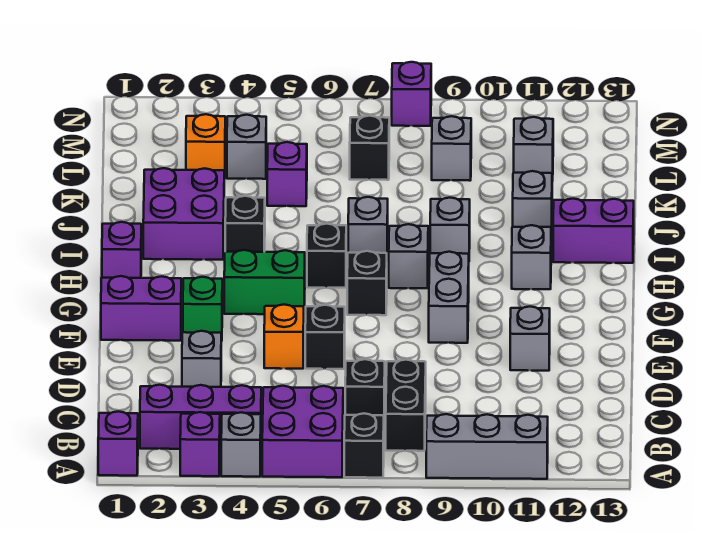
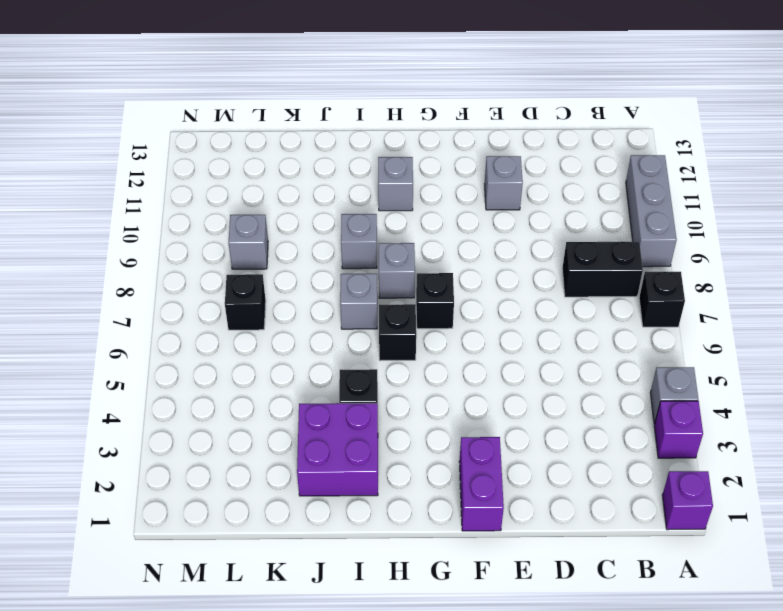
none -> purple brick A5:B6 level 1
none -> purple brick B2:B4 level 1
none -> black brick C7 level 1
none -> grey brick D3 level 1

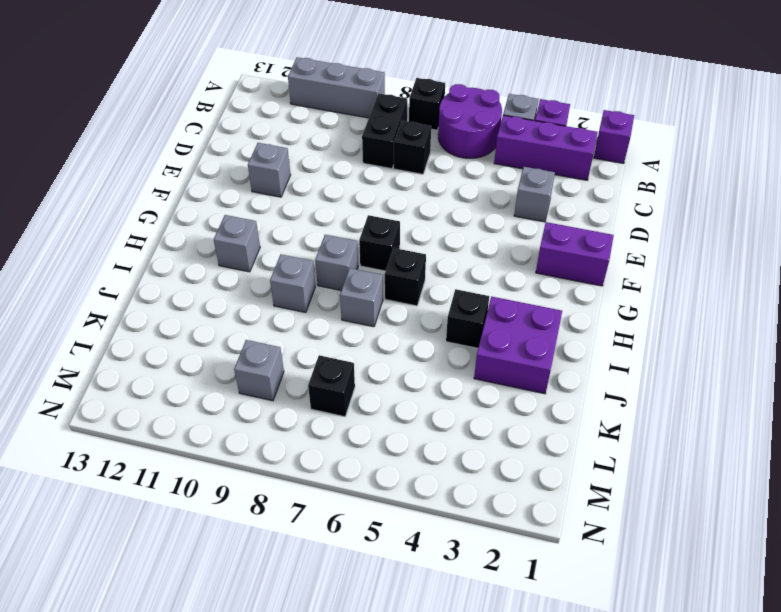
purple round brick A5:B6 level 1 -> purple brick A5:B6 level 1
none -> orange brick E5 level 1
none -> black brick E6 level 1
none -> green brick F3 level 1
none -> grey brick F9:G9 level 1

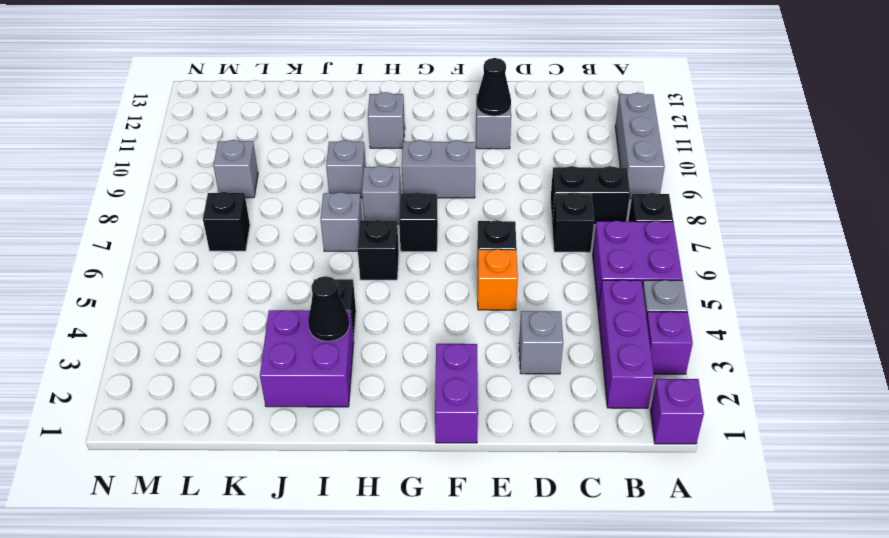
black cone E11 level 2 -> none
black cone I3 level 2 -> none
none -> green brick F3 level 1
none -> green brick G4:G5 level 1
none -> purple brick H1 level 1
none -> purple brick I12:I13 level 1

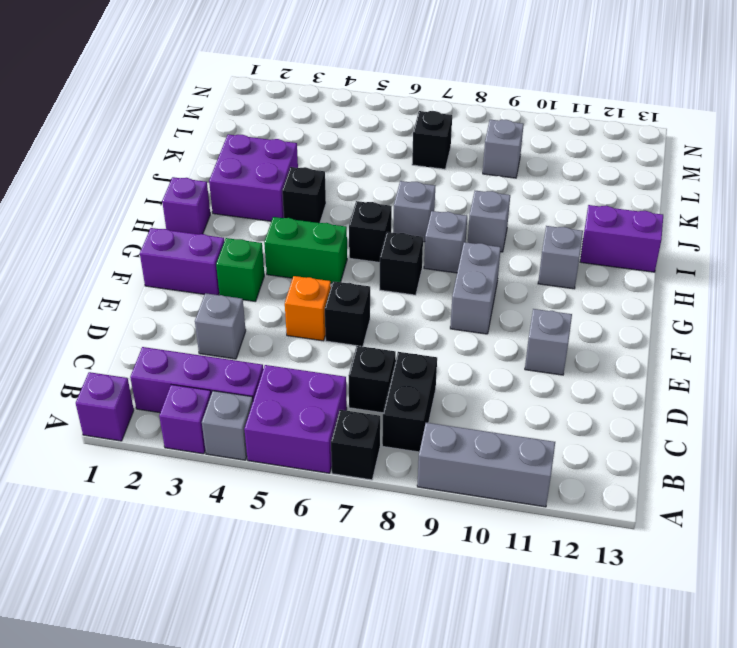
none -> grey brick J11 level 1
none -> purple brick K5 level 1
none -> orange brick L3 level 1
none -> grey brick L4 level 1

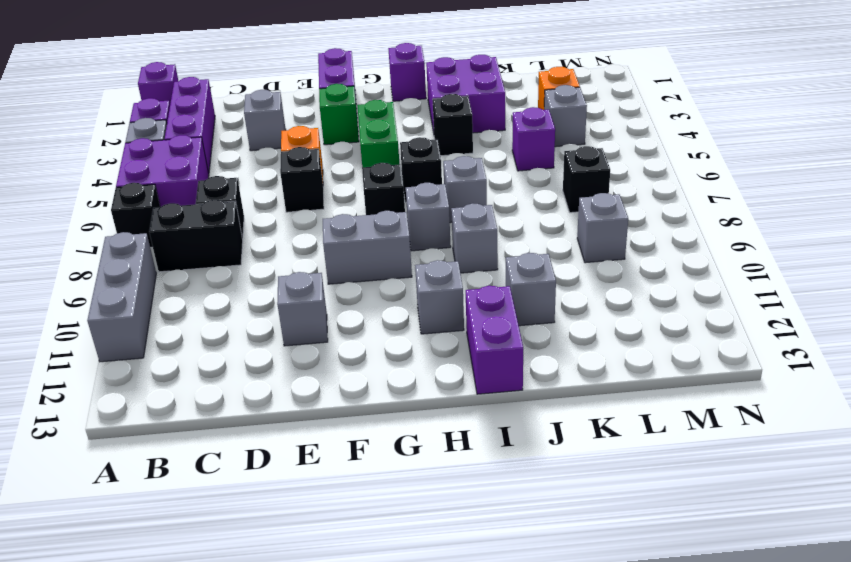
none -> grey brick L11 level 1
none -> purple brick N8 level 1

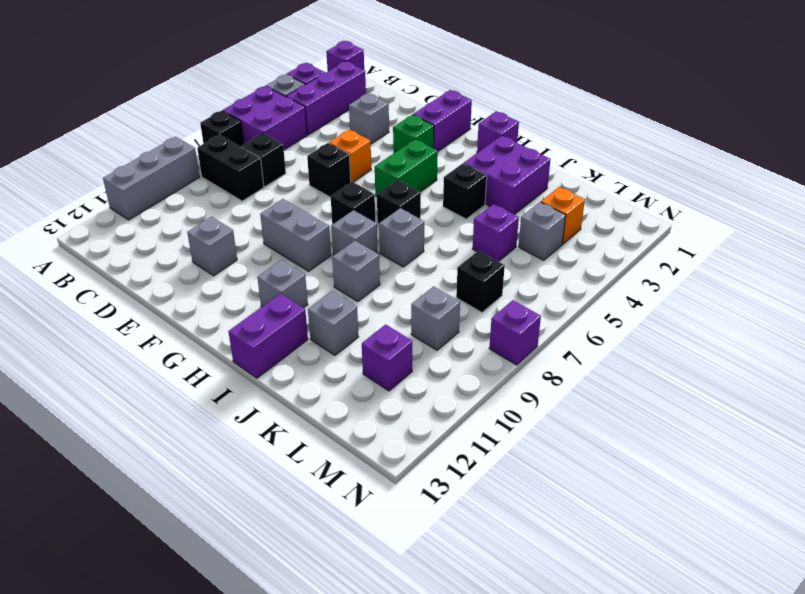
purple brick L11 level 1 -> grey brick L11 level 1

